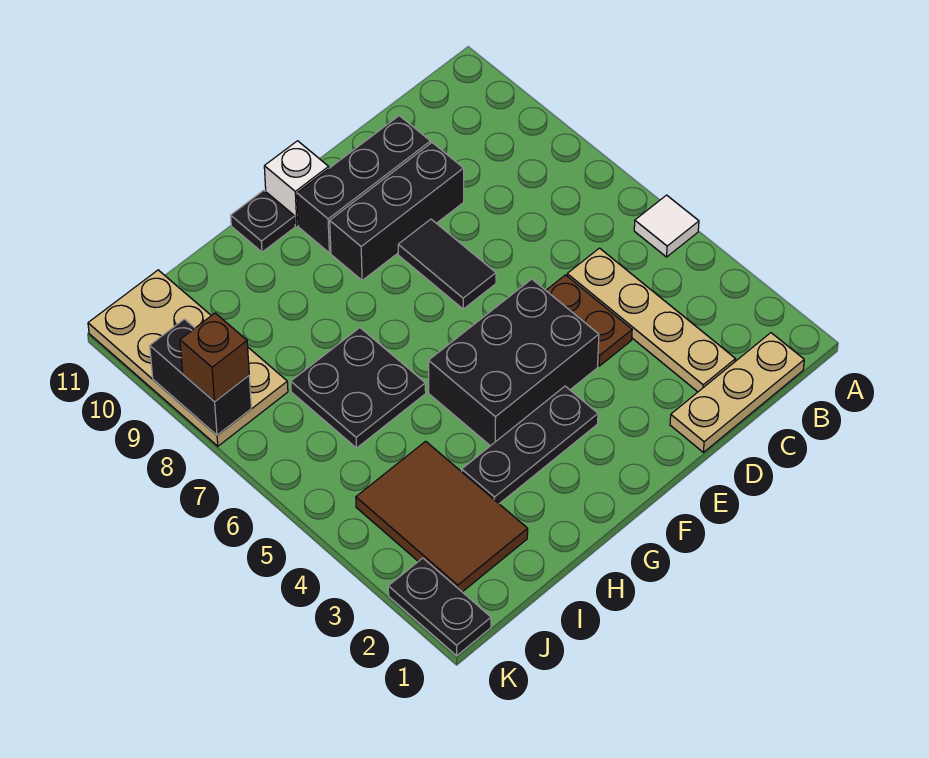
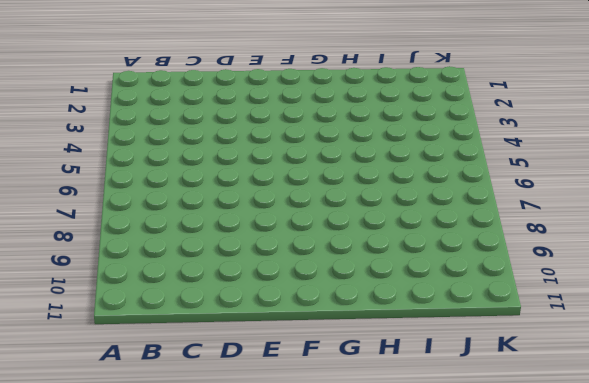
none -> white tile A5 level 1
none -> tan plate B1:D1 level 1
none -> tan plate C2:C5 level 1

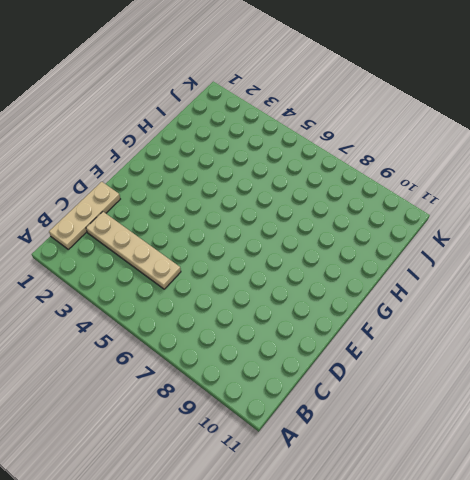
none -> white tile A5 level 1
none -> brown plate D4:D5 level 1
none -> black brick D9:F9 level 1

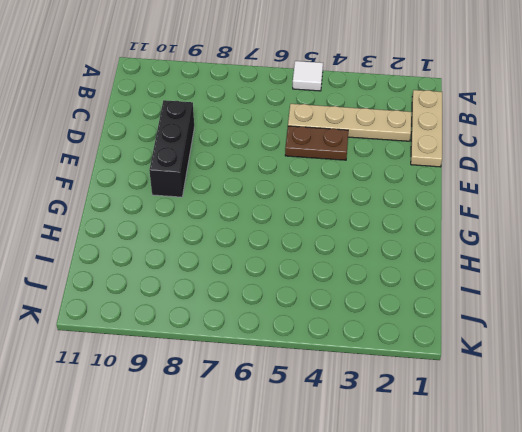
none -> black brick D10:F10 level 1
none -> black brick E4:G5 level 1
none -> black tile E7:E8 level 1

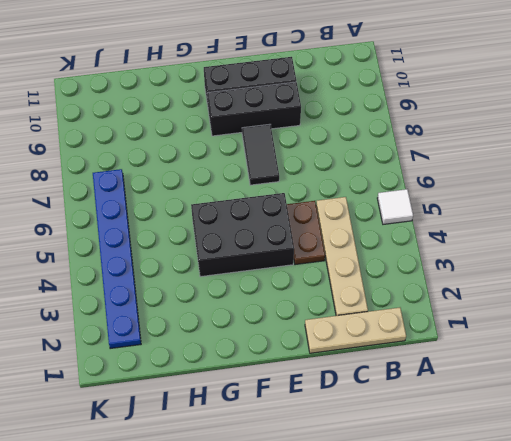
blue plate J2:J7 level 1 -> brown tile I2:J4 level 1
none -> black plate F3:H3 level 1
none -> white brick F11 level 1
none -> black plate G11 level 1

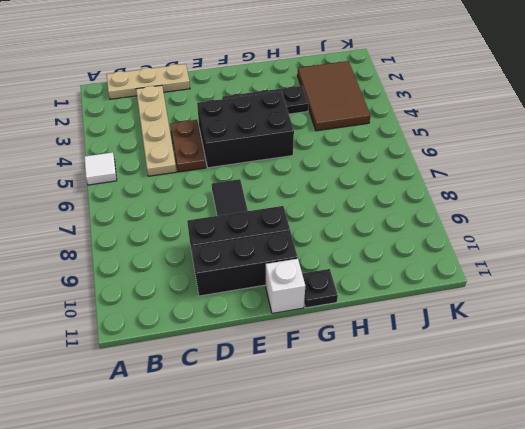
none -> black plate H6:I7 level 1
none -> tan plate J8:K11 level 1
none -> black plate K1:K2 level 1

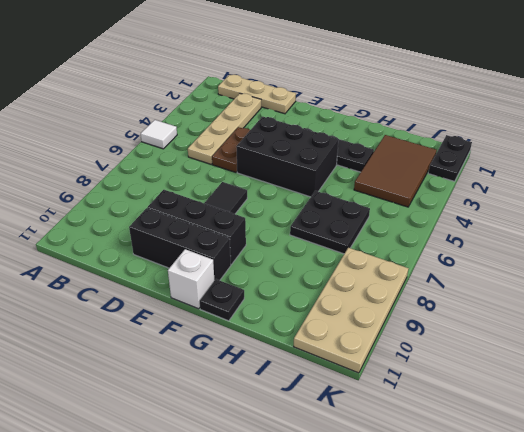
none -> black brick K8:K9 level 2
none -> brown brick K8 level 3

